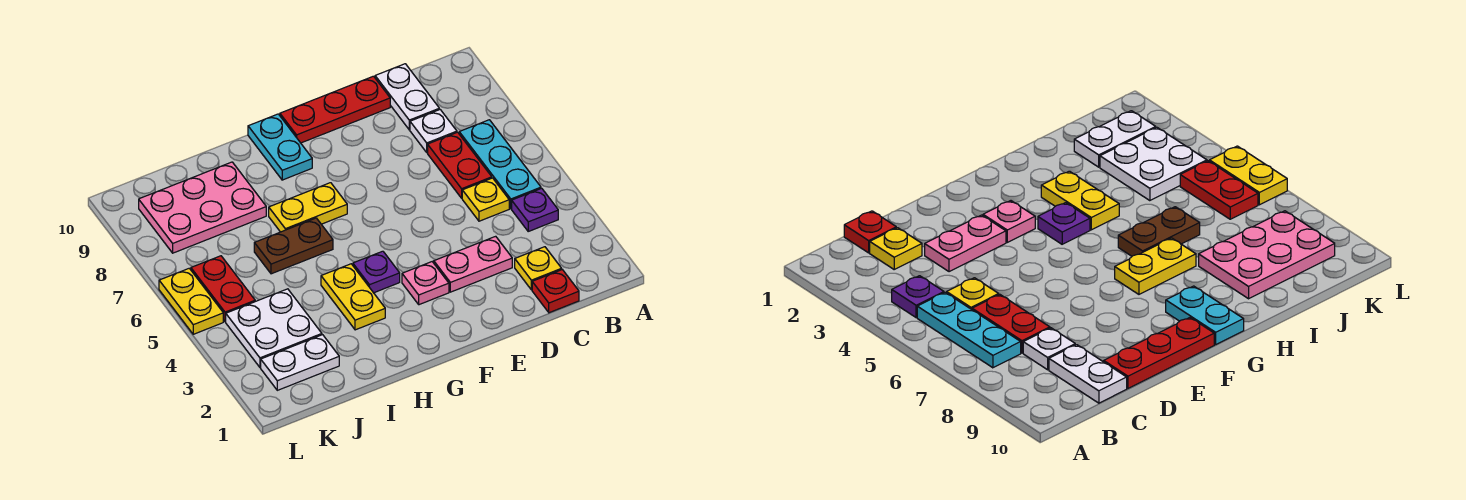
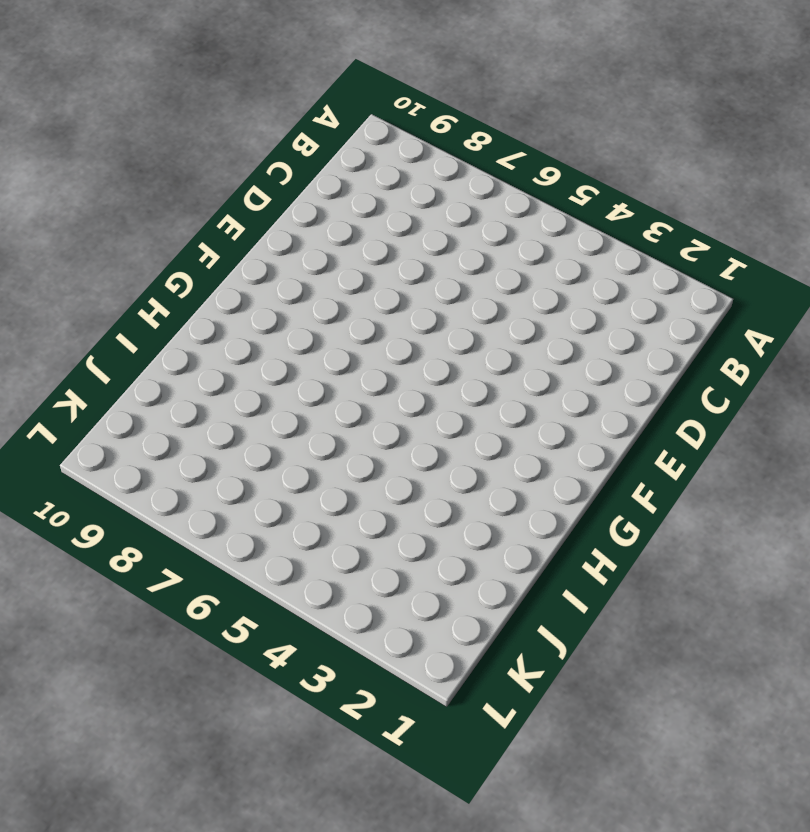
none -> purple plate B4 level 1
none -> cyan plate B5:B7 level 1
none -> red plate C1 level 1

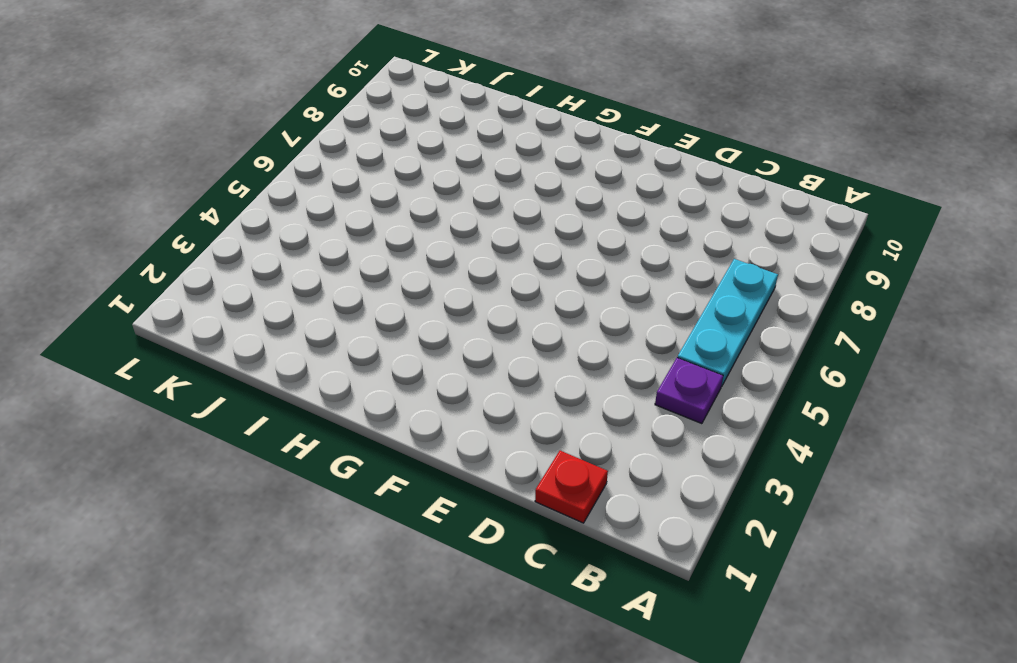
none -> yellow plate C2 level 1
none -> yellow plate C5 level 1
none -> red plate C6:C7 level 1

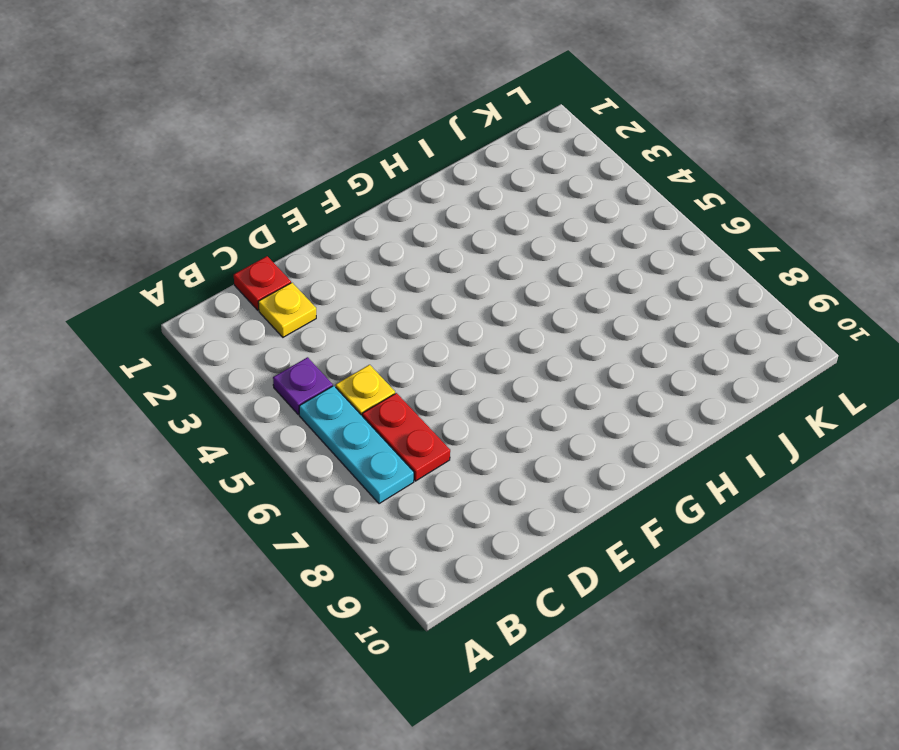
none -> white plate C8 level 1
none -> white plate C9:C10 level 1
none -> pink plate D3:E3 level 1

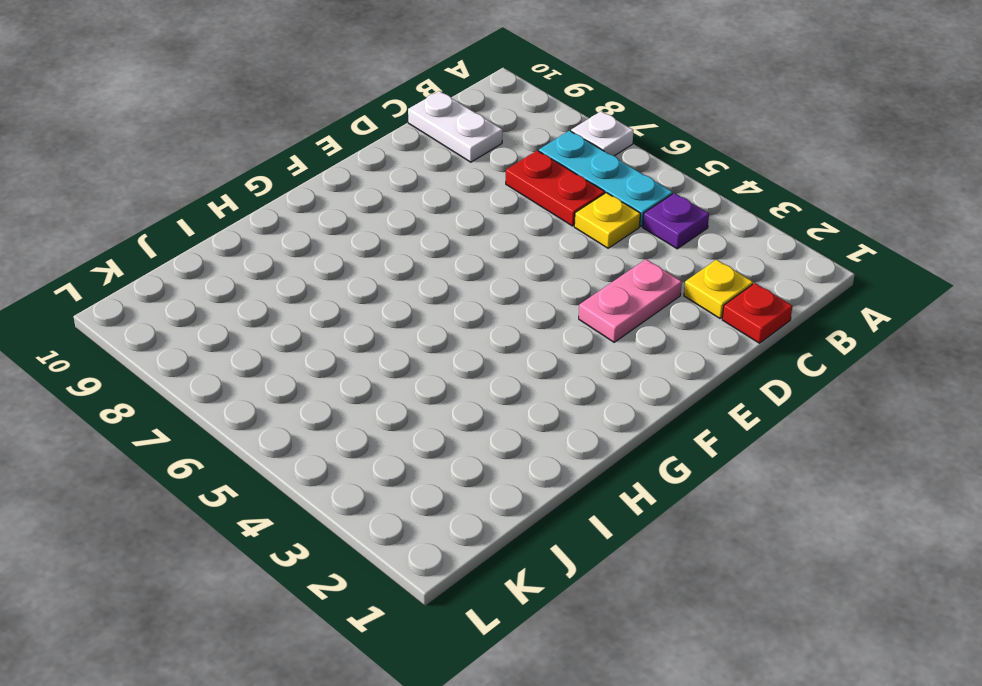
white plate A7 level 1 -> white plate C8 level 1
none -> red plate D10:F10 level 1
none -> pink plate F3 level 1
none -> purple plate G4 level 1

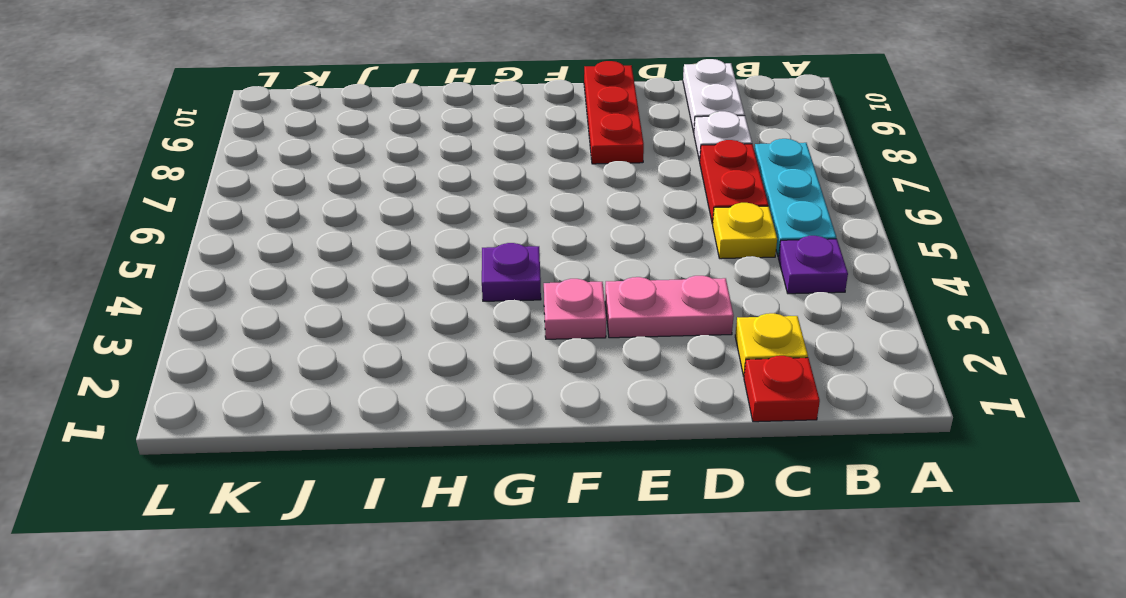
red plate E8:E10 level 1 -> red plate D10:F10 level 1
none -> yellow plate G7:H7 level 1
none -> cyan plate G9:G10 level 1
none -> yellow plate H3:H4 level 1

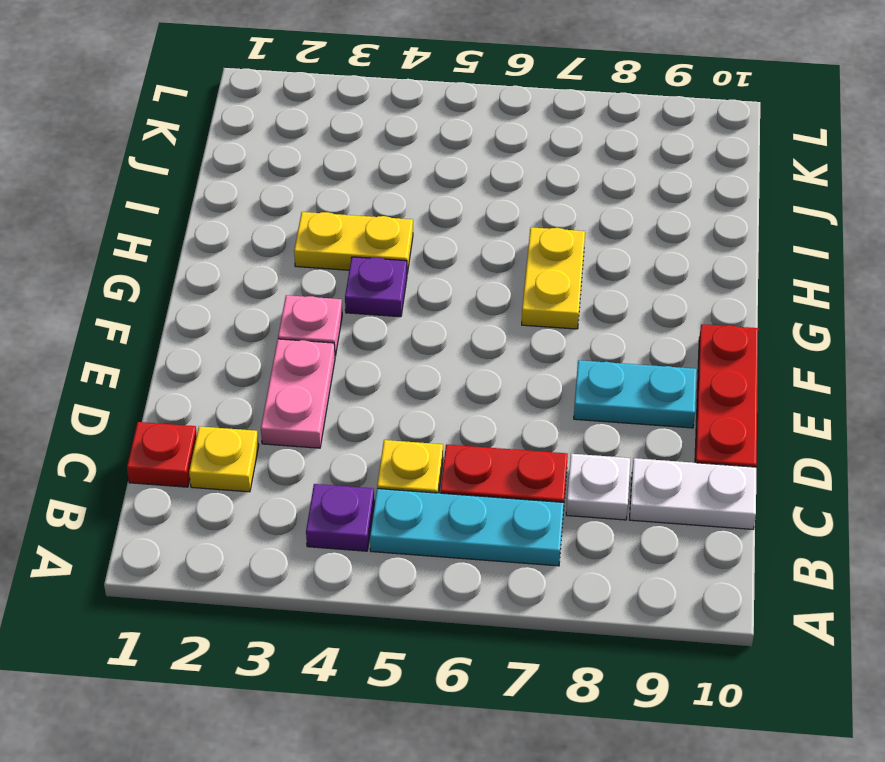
cyan plate E8:E9 level 1 -> cyan plate G9:G10 level 1
none -> brown plate H6:I6 level 1
none -> pink plate I8:K9 level 1
none -> white plate J2:K2 level 1

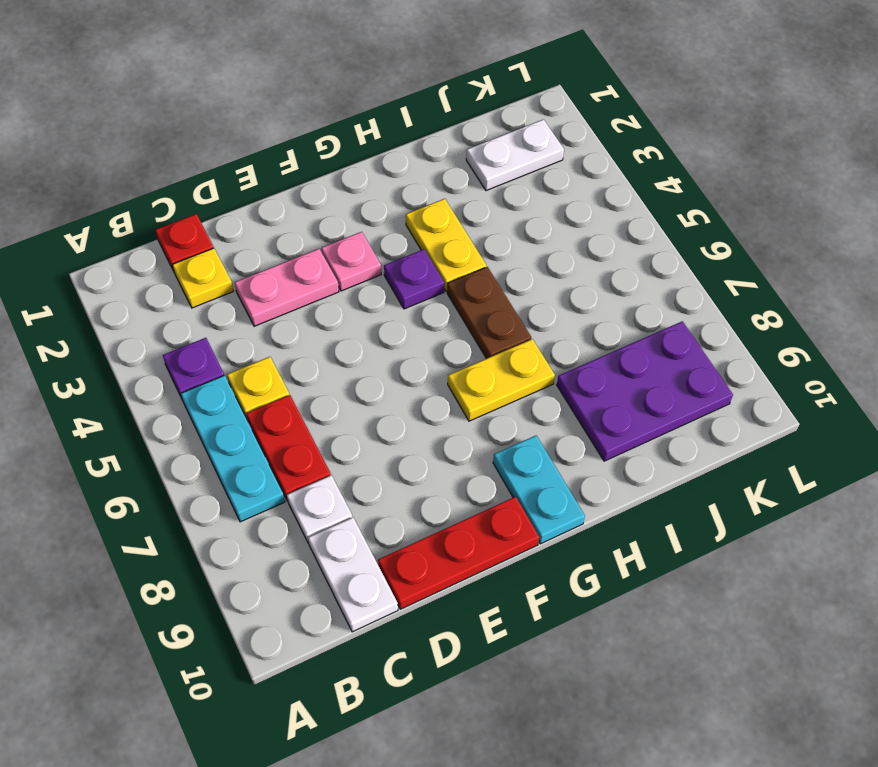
brown plate H5:H6 level 1 -> brown plate H6:I6 level 1
purple plate I8:K9 level 1 -> pink plate I8:K9 level 1
none -> white plate J3:K4 level 1
none -> red plate K5:K6 level 1
none -> yellow plate L5:L6 level 1

